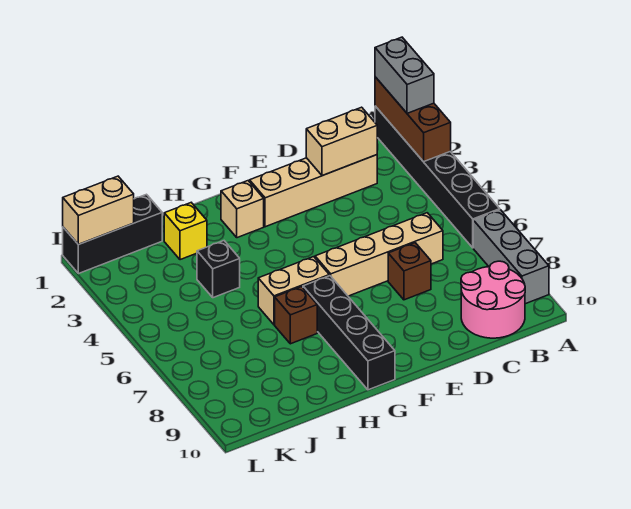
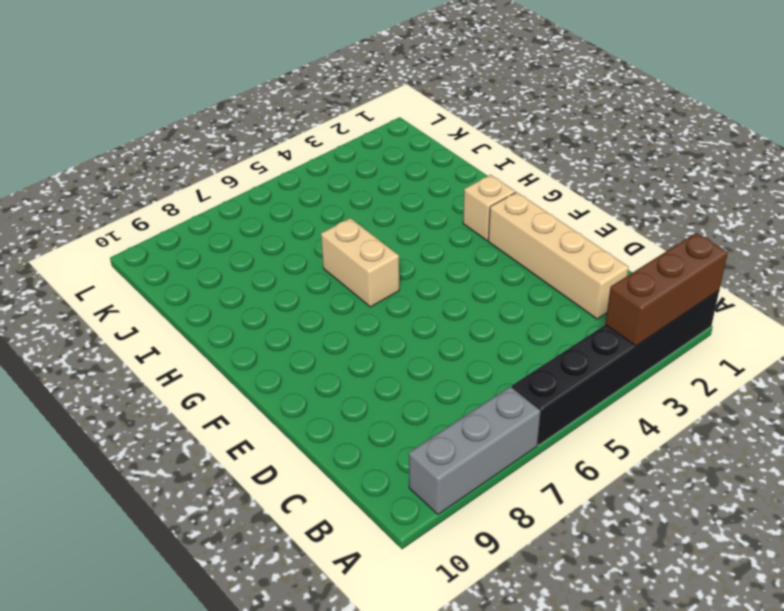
none -> pink round brick B9:C10 level 1
none -> tan brick C6:F6 level 1
none -> brown brick D7 level 1

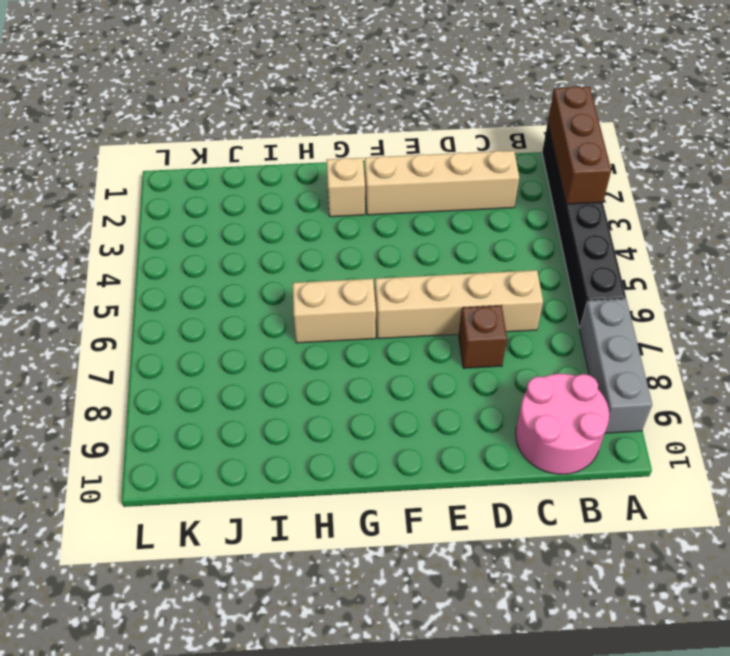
none -> black brick G7:G10 level 1
none -> brown brick H7 level 1
none -> yellow brick I2 level 1

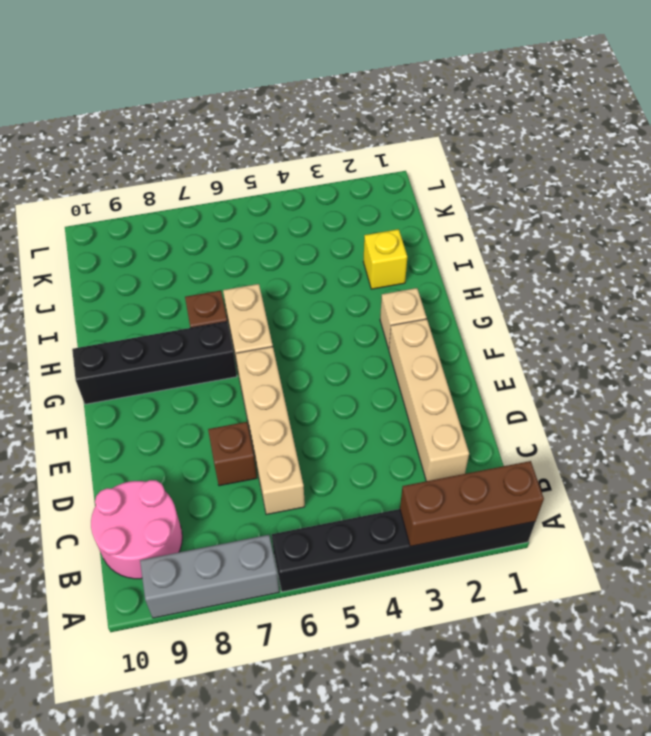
none -> black brick I4 level 1
none -> black brick J1:L1 level 1
none -> tan brick C2:D2 level 2

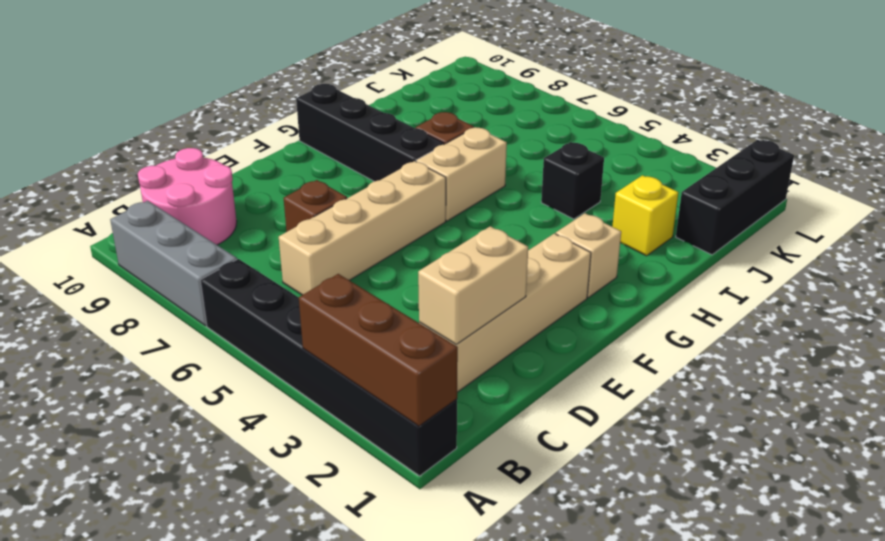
none -> tan brick K1:L1 level 2
none -> grey brick A1:A2 level 3

